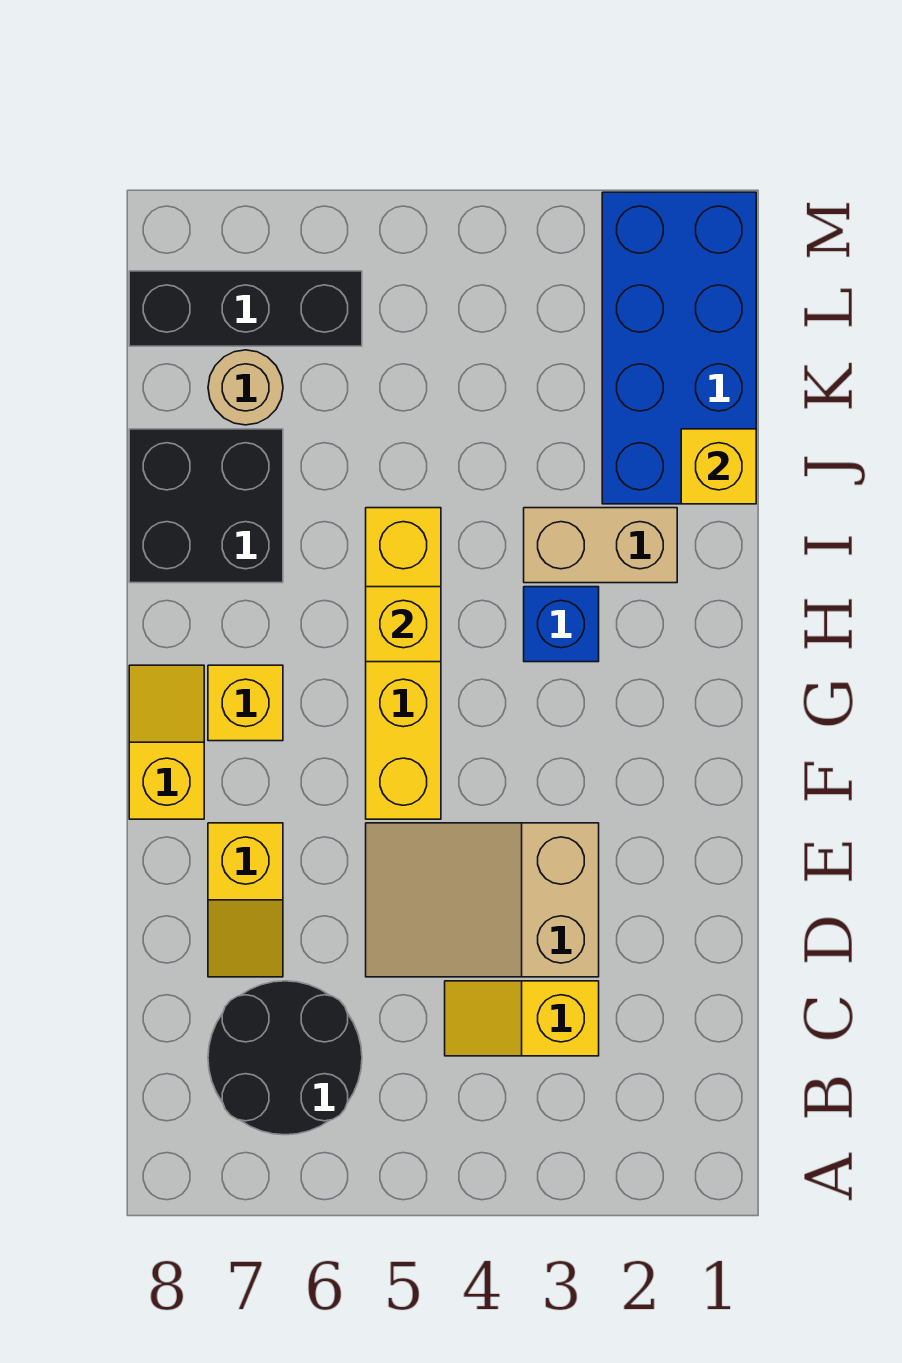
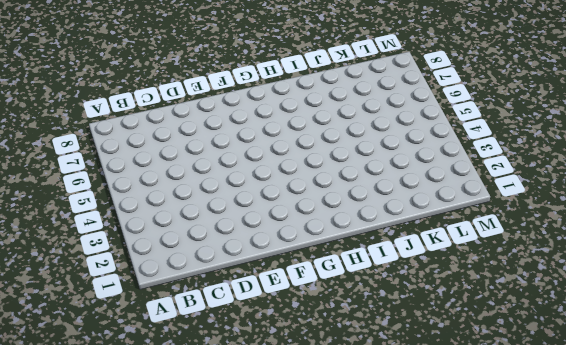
none -> black round brick B6:C7 level 1
none -> yellow slope C3:C4 level 1 top 3
none -> tan slope D3:E5 level 1 top 3

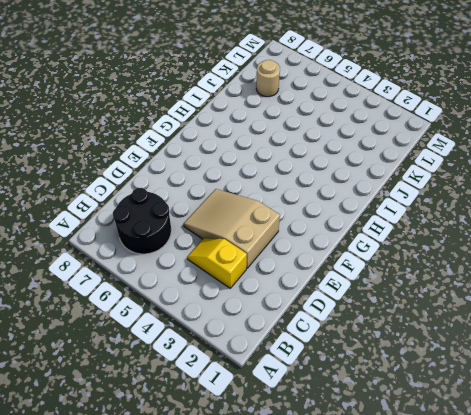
none -> yellow slope D7:E7 level 1 top E
none -> yellow brick F5:I5 level 1
none -> yellow slope F8:G8 level 1 top F

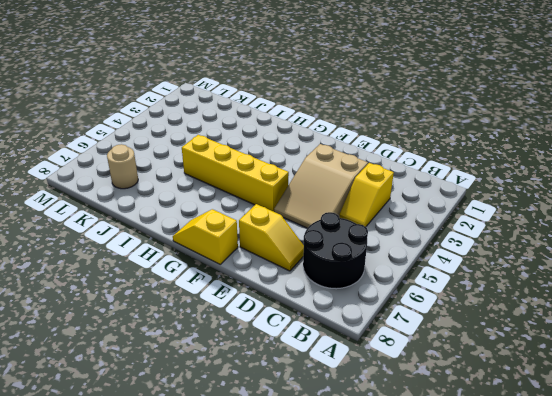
none -> yellow brick G7 level 1
none -> blue brick H3 level 1
none -> tan brick I2:I3 level 1

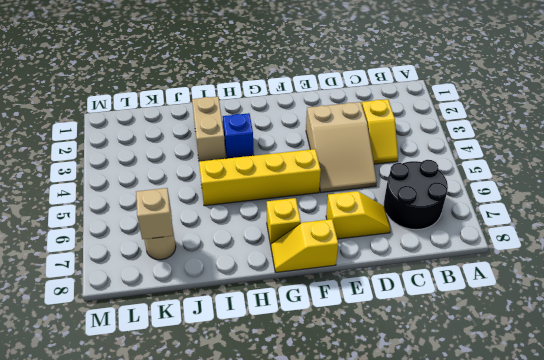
tan brick K7 level 2 -> none
none -> black brick I7:J8 level 1
none -> blue brick J1:M2 level 1
none -> black brick L6:L8 level 1

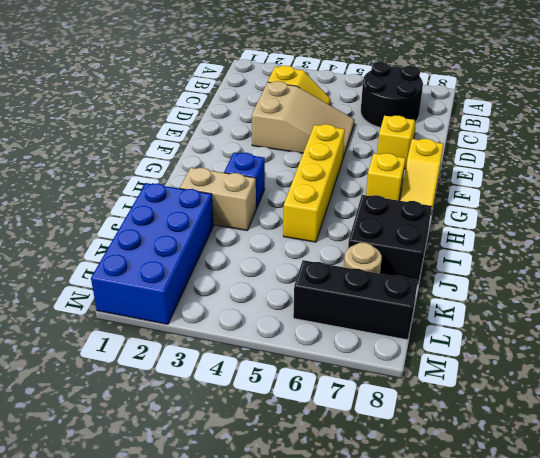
none -> yellow brick H5 level 2
none -> yellow brick J1 level 2

